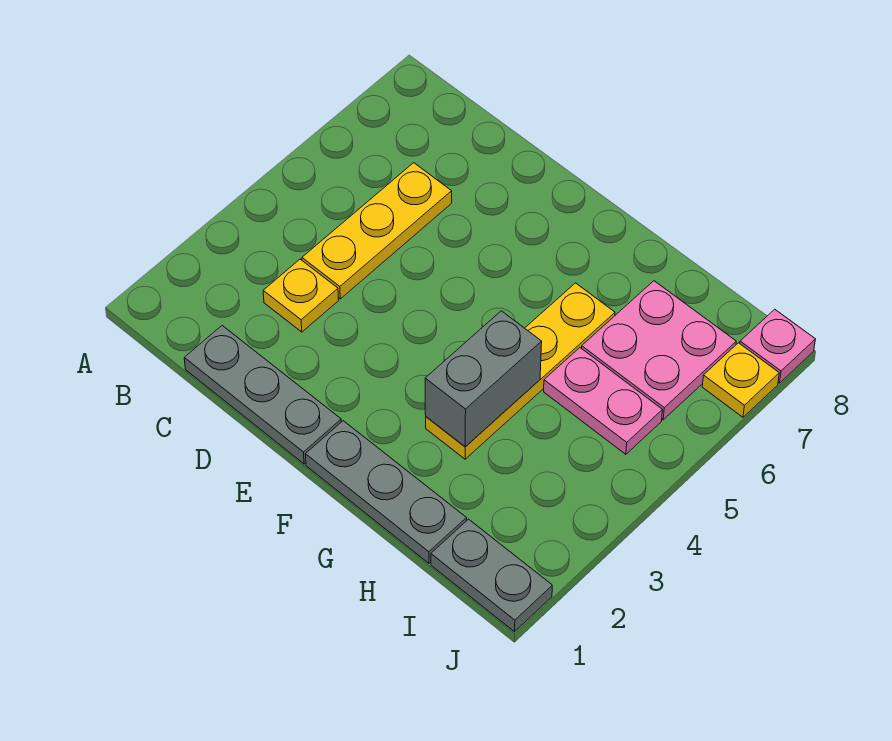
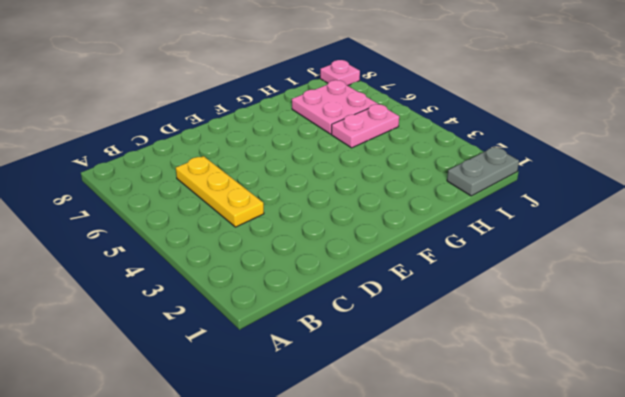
none -> grey plate C1:E1 level 1
none -> yellow plate C3 level 1

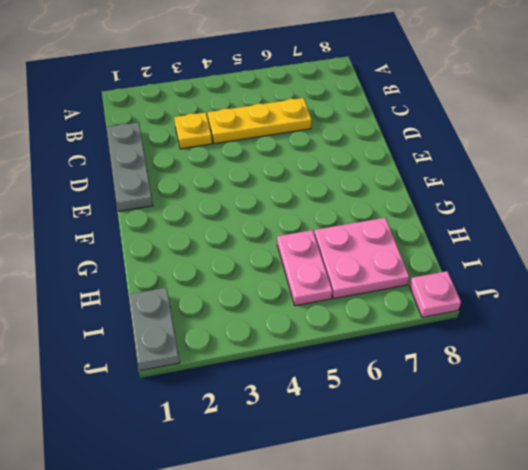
none -> grey plate F1:H1 level 1
none -> yellow plate G3:G6 level 1

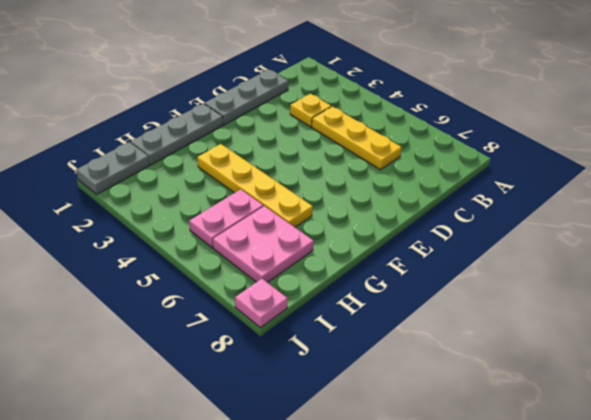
none -> yellow plate J7 level 1
none -> grey brick G3:G4 level 2

